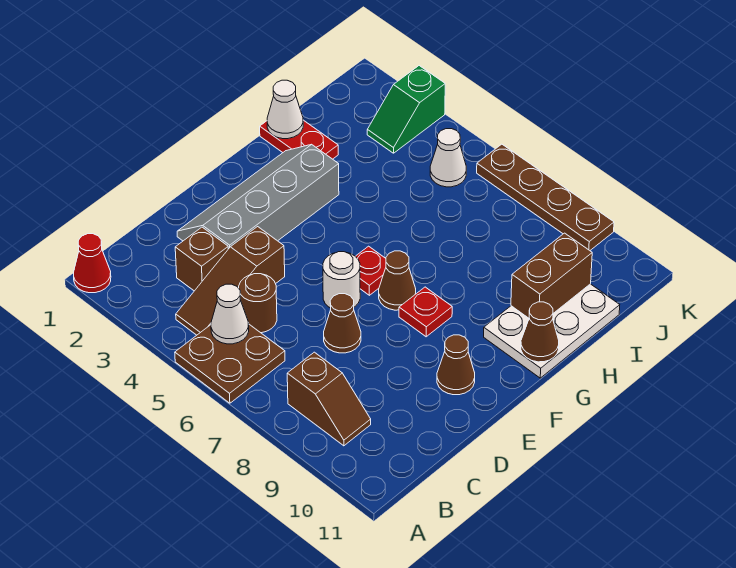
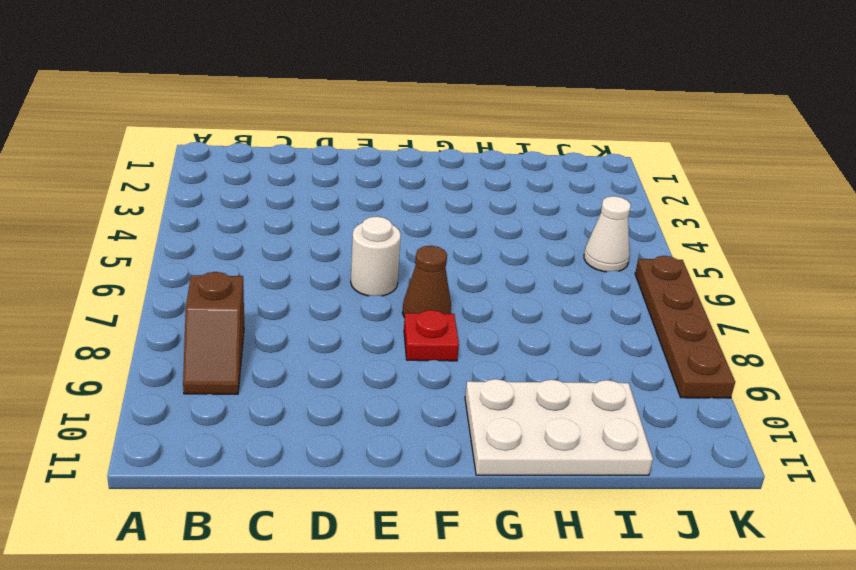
none -> red cone A1 level 1
none -> brown plate A5:B6 level 1
none -> brown slope B4:D4 level 1 top D

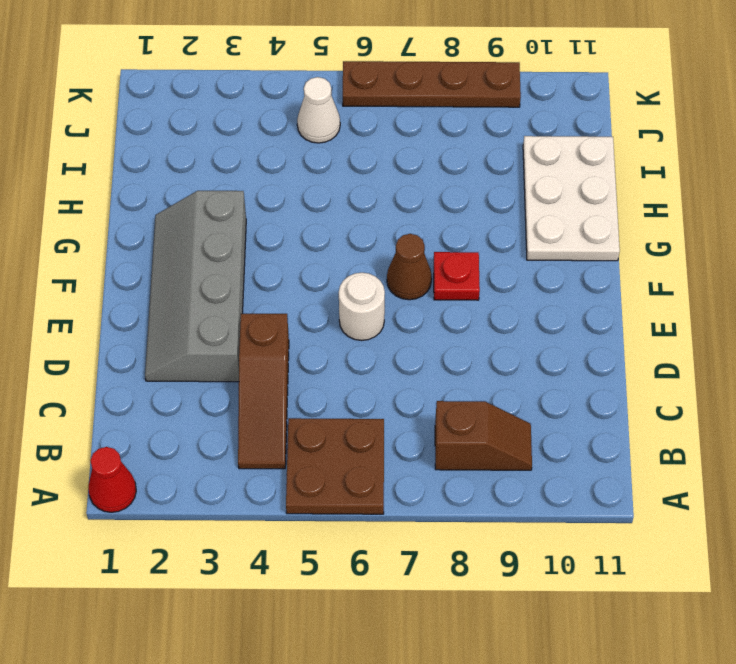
none -> brown brick C3 level 1
none -> brown round brick C5 level 1
none -> brown cone D7 level 1

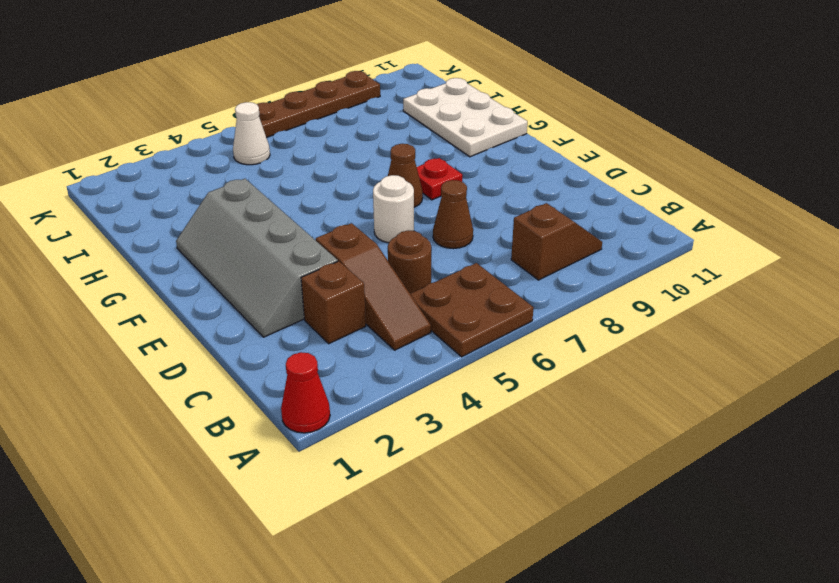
none -> brown cone E10 level 1
none -> red plate F6 level 1
none -> red plate H1:H2 level 1

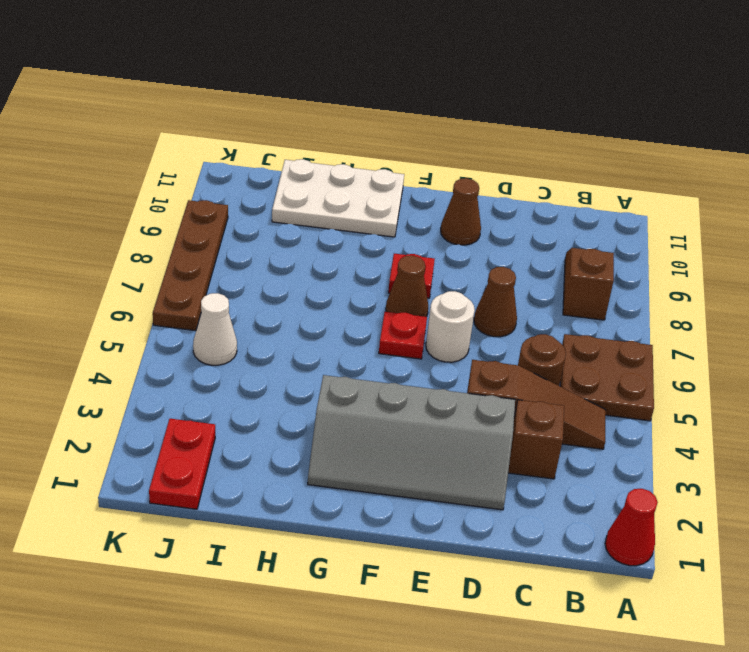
red plate J1:J2 level 1 -> red plate H1:H2 level 1
none -> green slope J3:K3 level 1 top K
none -> white cone B5 level 2
none -> brown cone G11 level 2

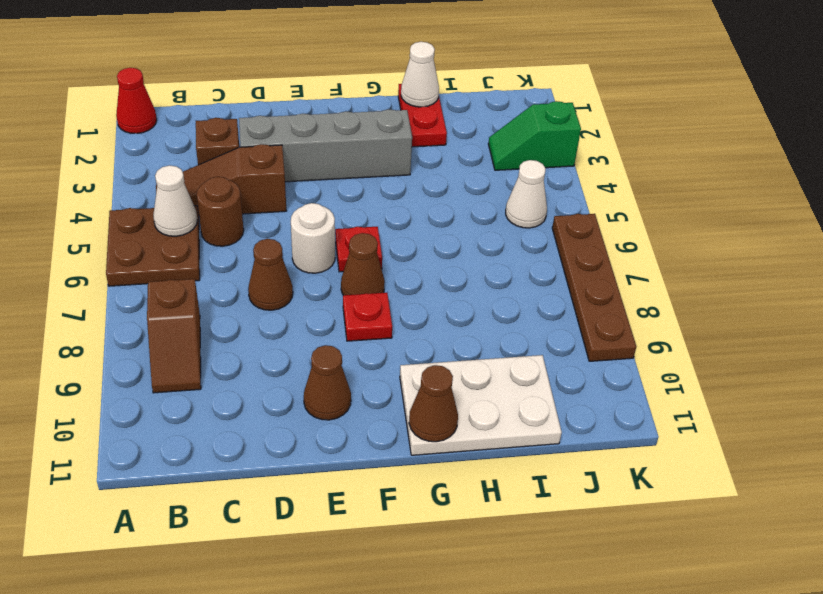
none -> brown brick H10:I10 level 2

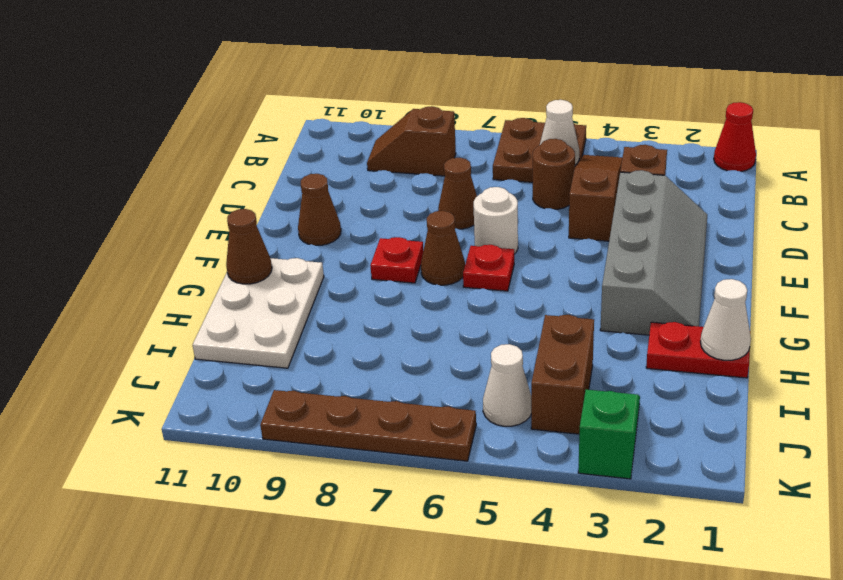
brown brick I4:J4 level 1 -> brown brick H10:I10 level 2

